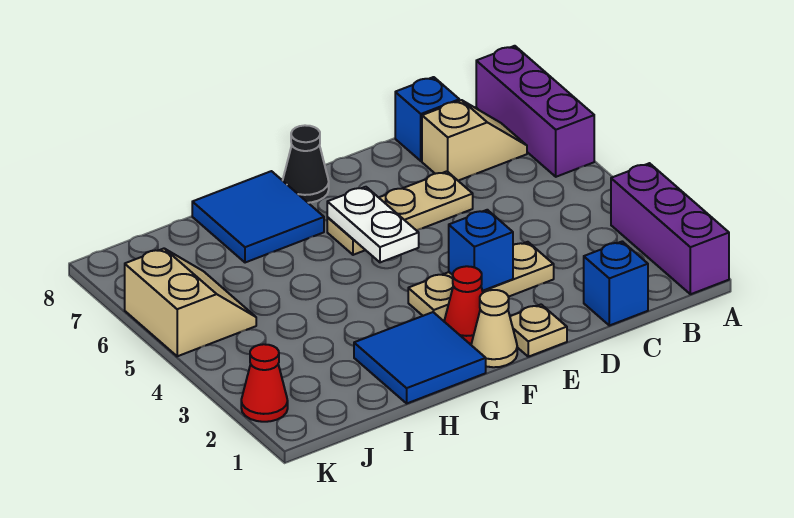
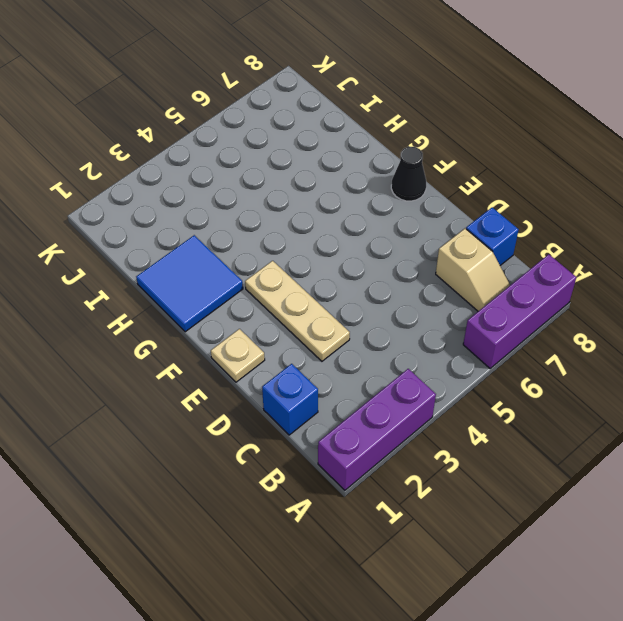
none -> tan plate D6:F6 level 1
none -> tan cone F1 level 1
none -> red cone F2 level 1

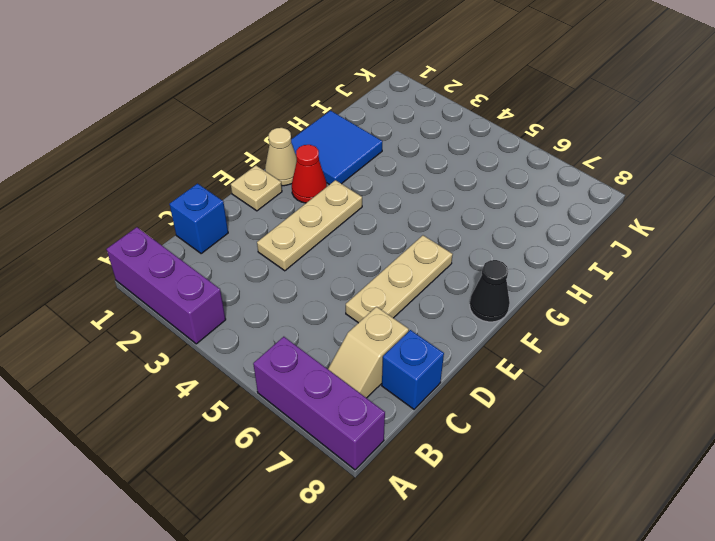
none -> blue tile G7:H8 level 1
none -> tan slope J5:K6 level 1 top K
none -> red cone K2 level 1

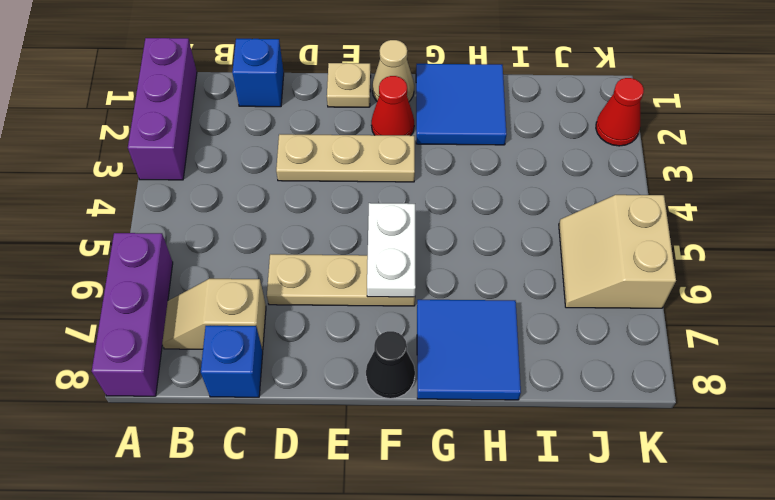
none -> blue brick E3 level 2

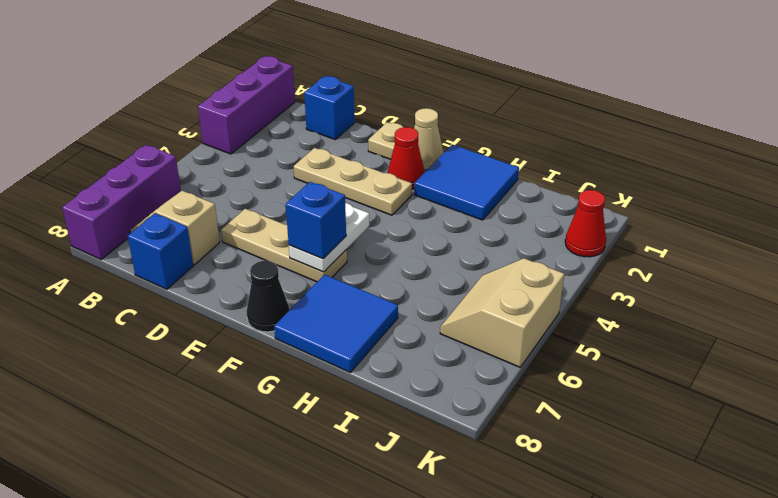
blue brick F6 level 3 -> blue brick E3 level 2

